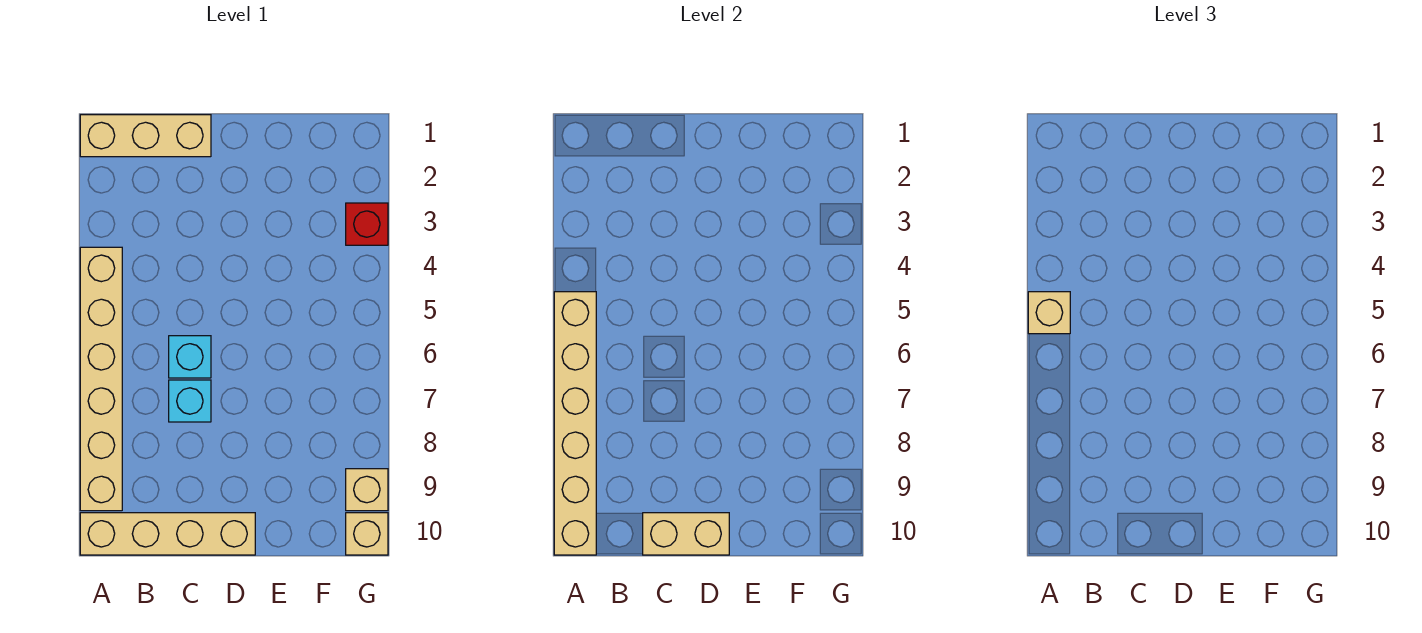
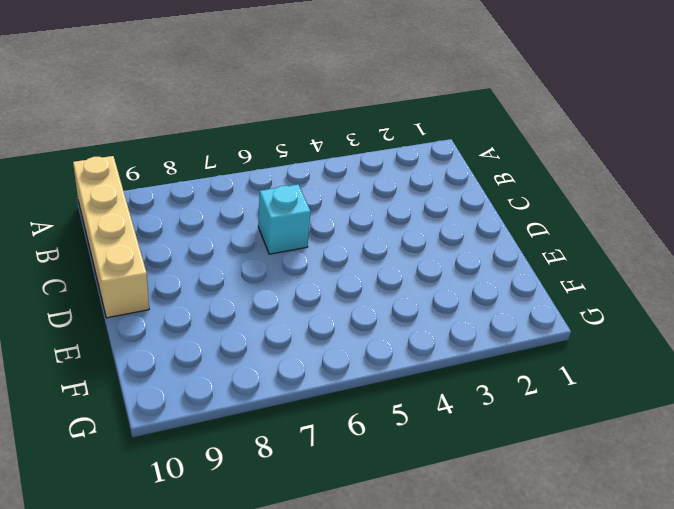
none -> tan brick A1:C1 level 1
none -> tan brick A4:A9 level 1

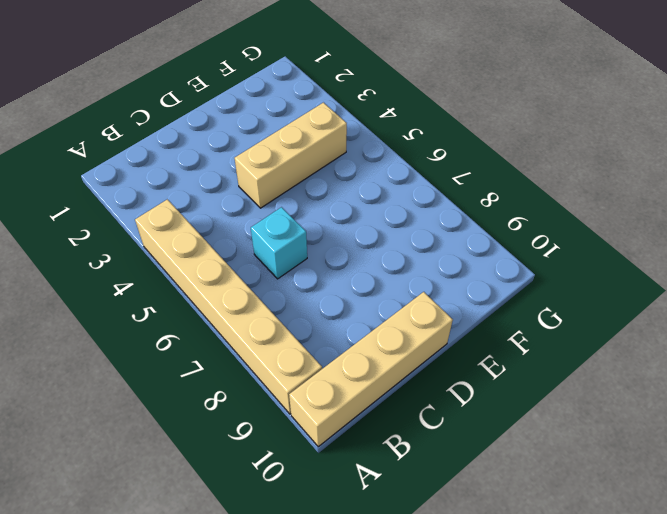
tan brick D4:F4 level 1 -> tan brick A1:C1 level 1
none -> cyan brick C7 level 1
none -> red brick G3 level 1

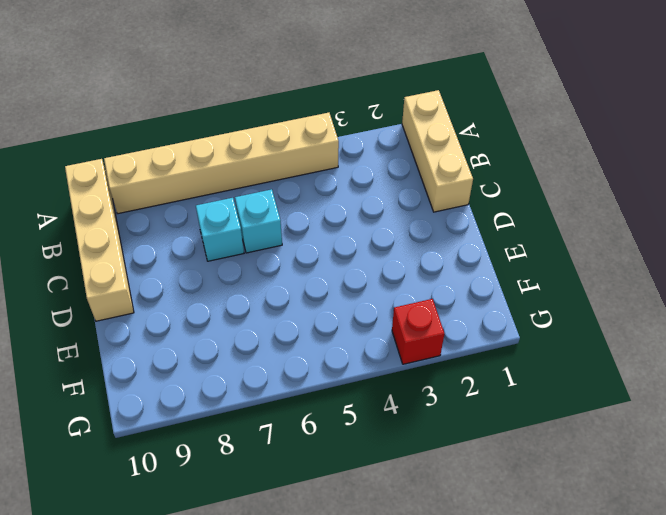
none -> tan brick G9 level 1
none -> tan brick G10 level 1

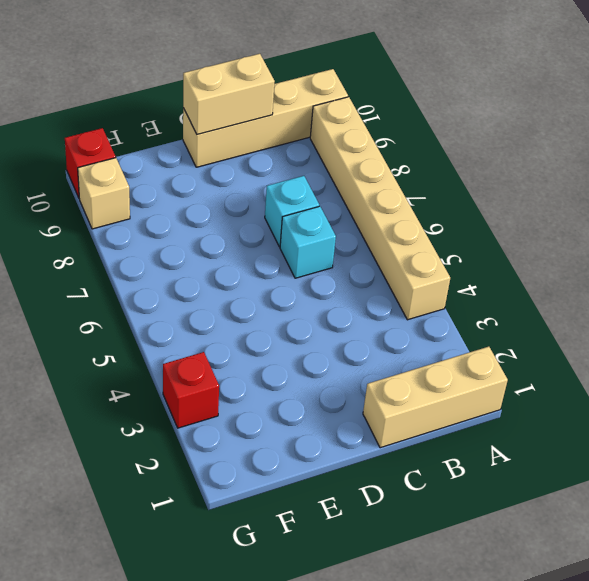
red brick G10 level 1 -> tan brick G10 level 1
none -> tan brick A5:A10 level 2
none -> tan brick A5 level 3

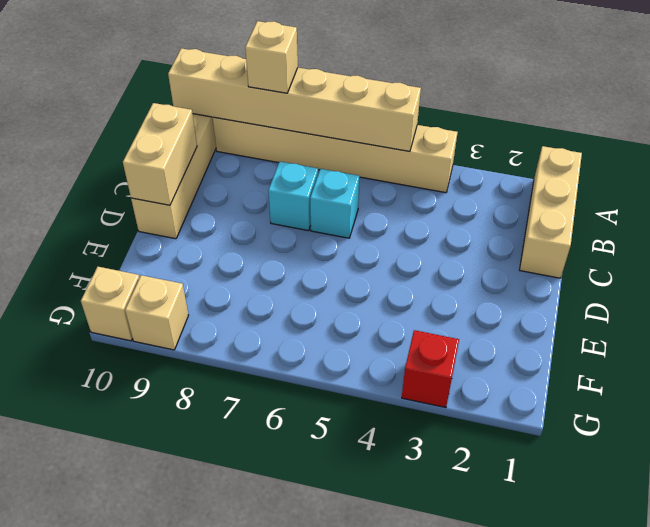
tan brick A8 level 3 -> tan brick A5 level 3

